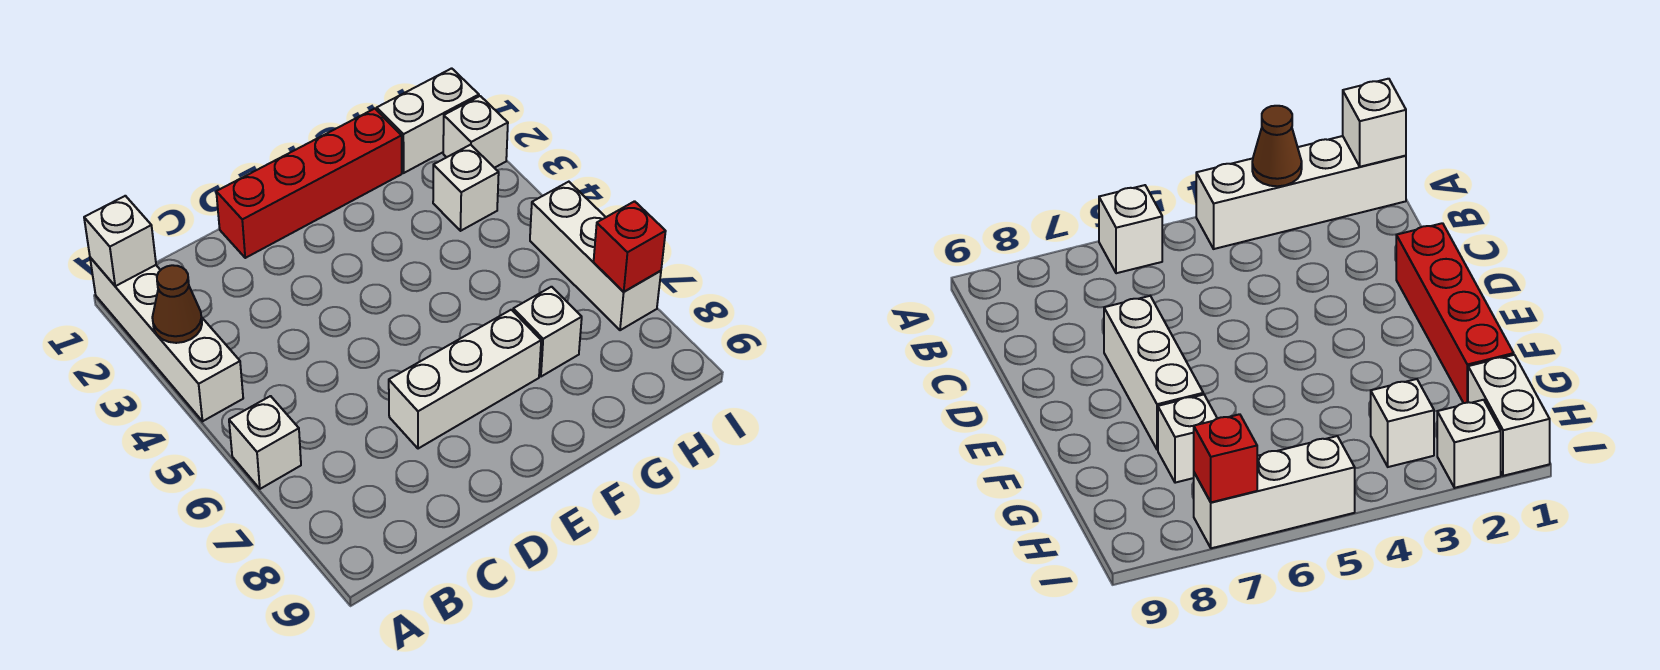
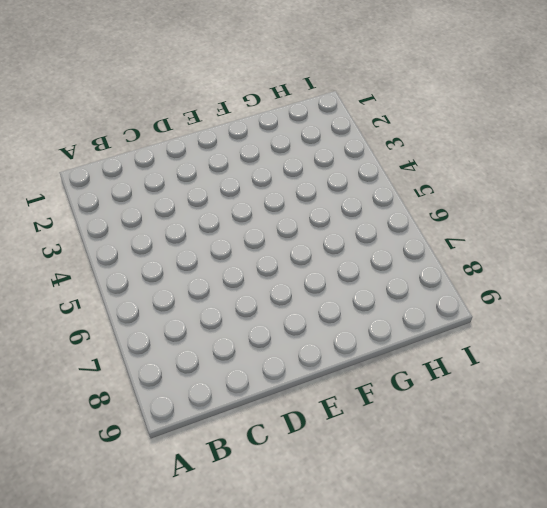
none -> white brick A1:A4 level 1
none -> white brick A6 level 1
none -> red brick D1:G1 level 1

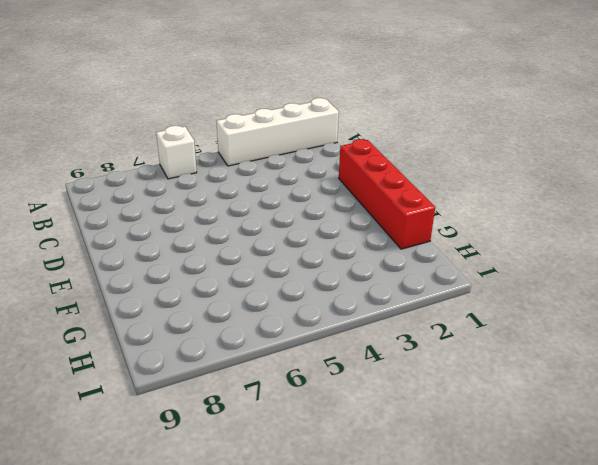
none -> white brick D7:F7 level 1
none -> white brick G7 level 1
none -> white brick H1:I1 level 1

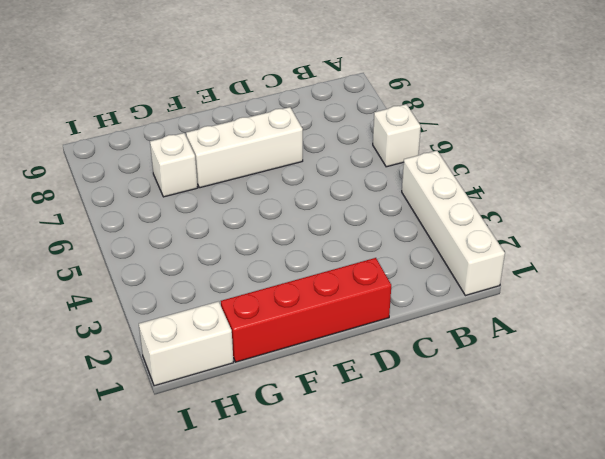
none -> white brick H3 level 1
none -> white brick I2 level 1
none -> white brick I5:I7 level 1

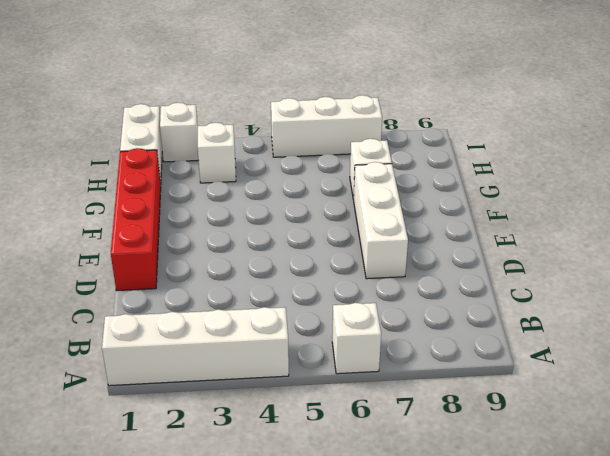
none -> white brick A1 level 2
none -> brown cone A3 level 2
none -> red brick I7 level 2

